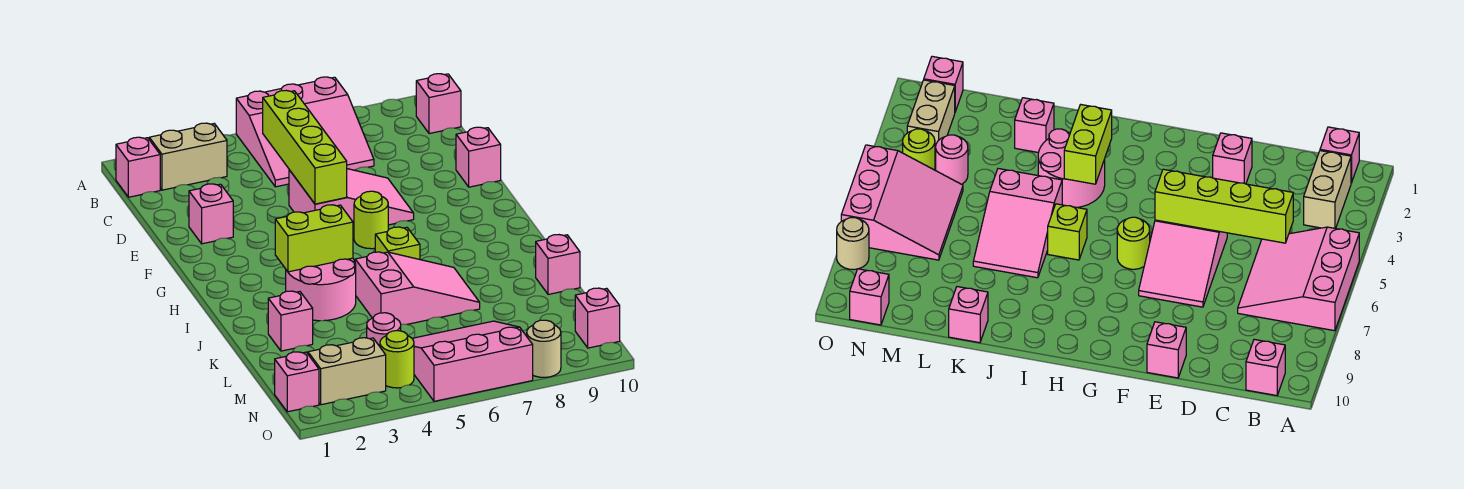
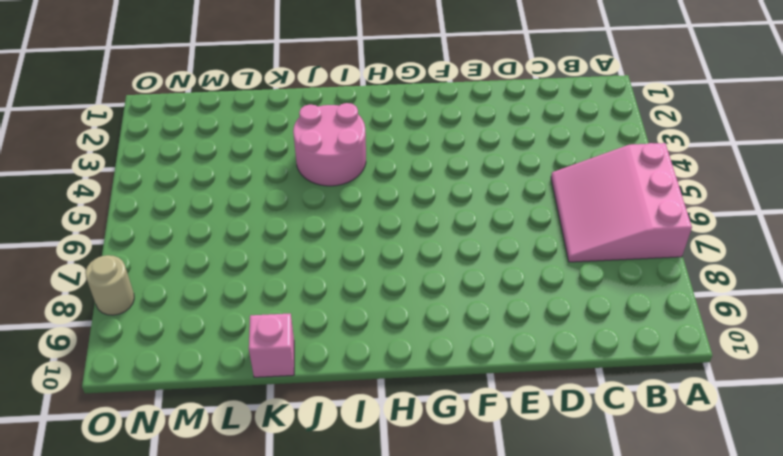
none -> pink brick B1 level 1
none -> tan brick B2:B3 level 1
none -> pink brick B10 level 1

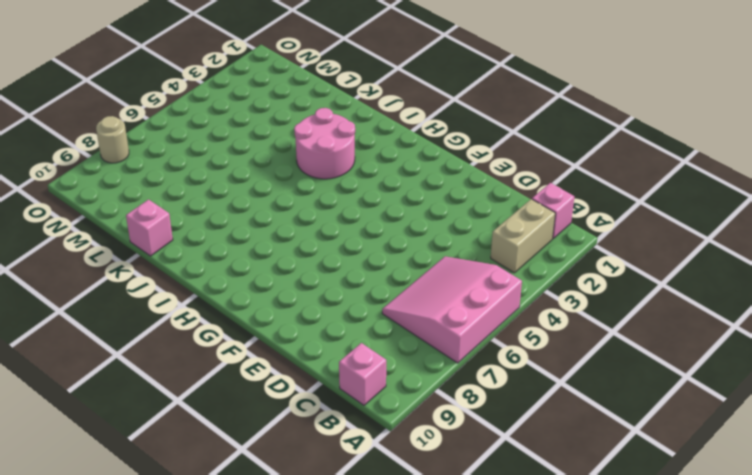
none -> pink brick E2 level 1
none -> pink slope E5:F7 level 1 top 5
none -> pink brick E10 level 1

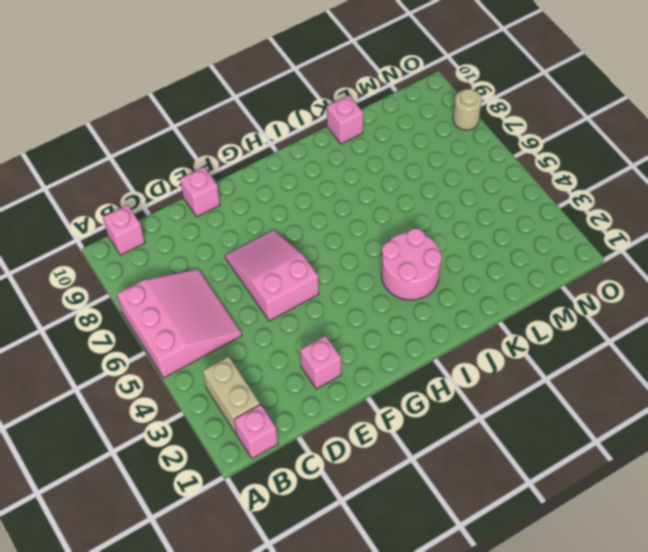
none -> lime round brick G6 level 1
none -> lime brick I6 level 1
none -> pink slope J5:K7 level 1 top 5

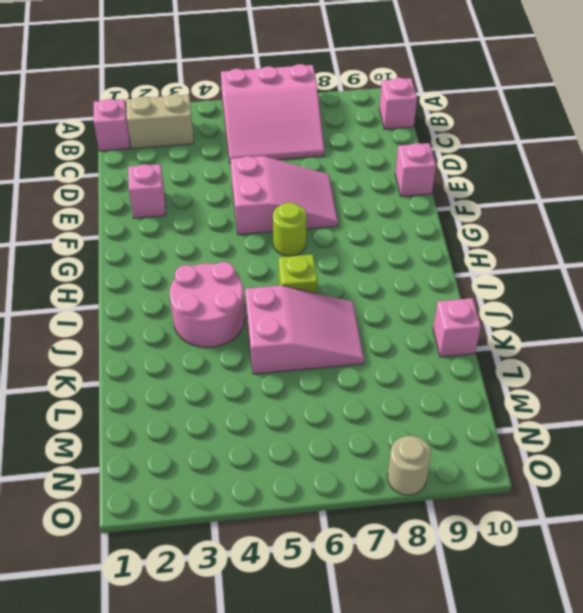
none -> pink brick K2 level 1
none -> pink round brick M4 level 1
none -> pink slope M5:O7 level 1 top O

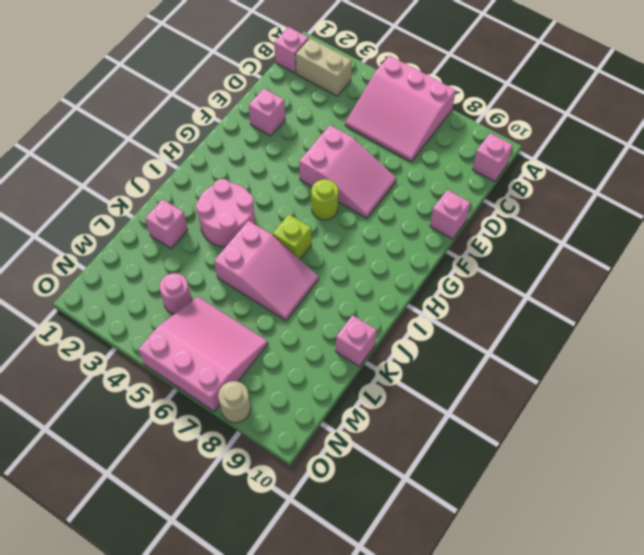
none -> pink brick N1 level 1
none -> tan brick N2:N3 level 1
none -> lime round brick N4 level 1

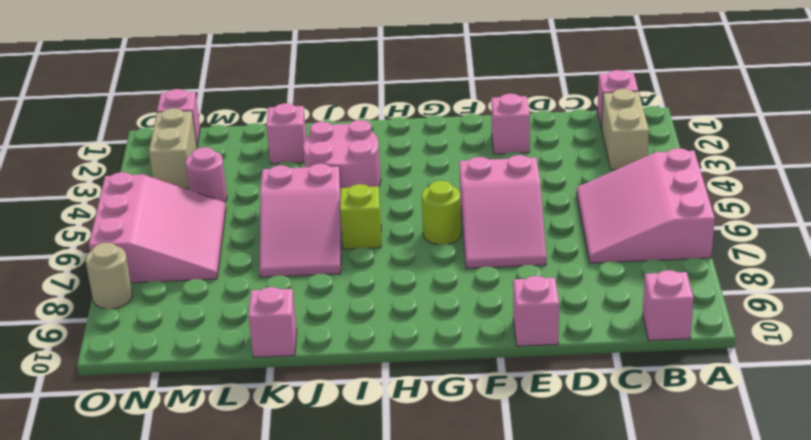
none -> lime round brick N4 level 1
none -> pink brick N10 level 1
none -> lime brick C5:F5 level 2

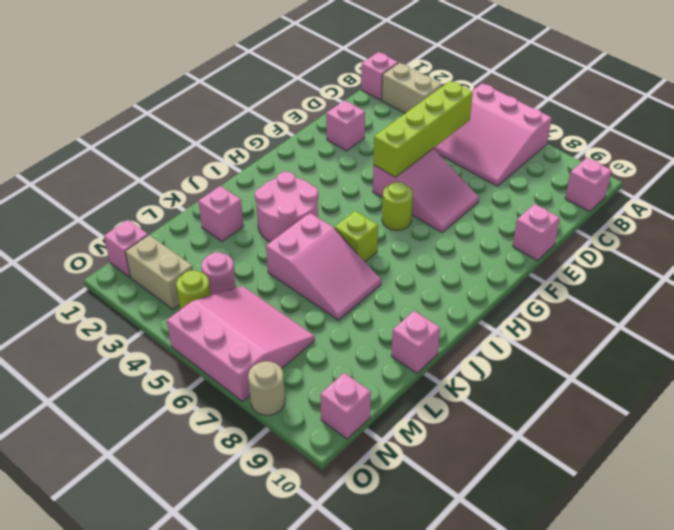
none -> lime brick I3:I4 level 2

